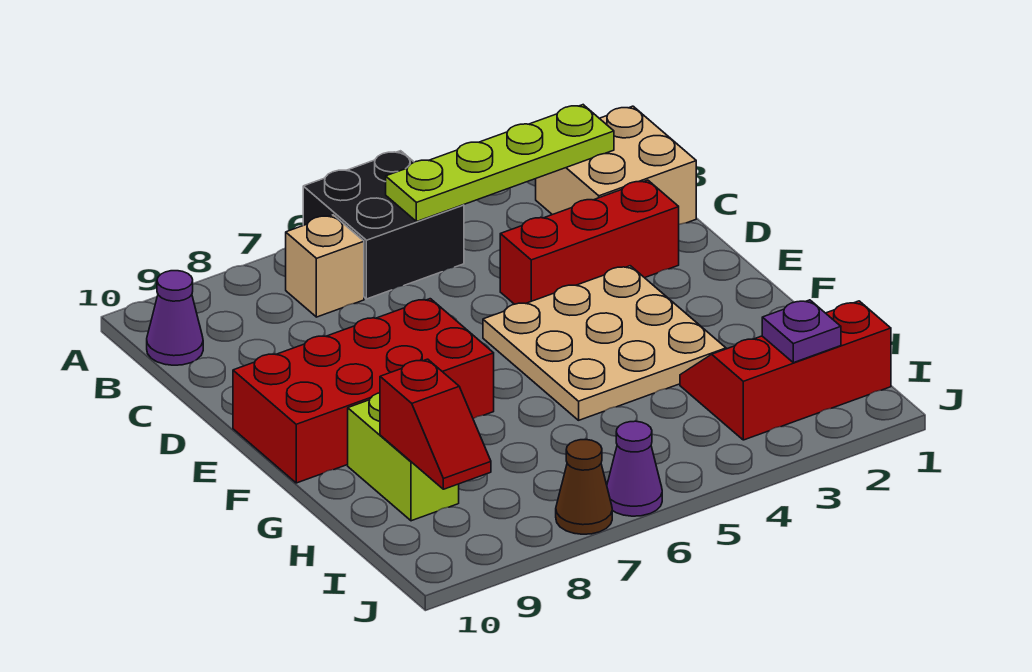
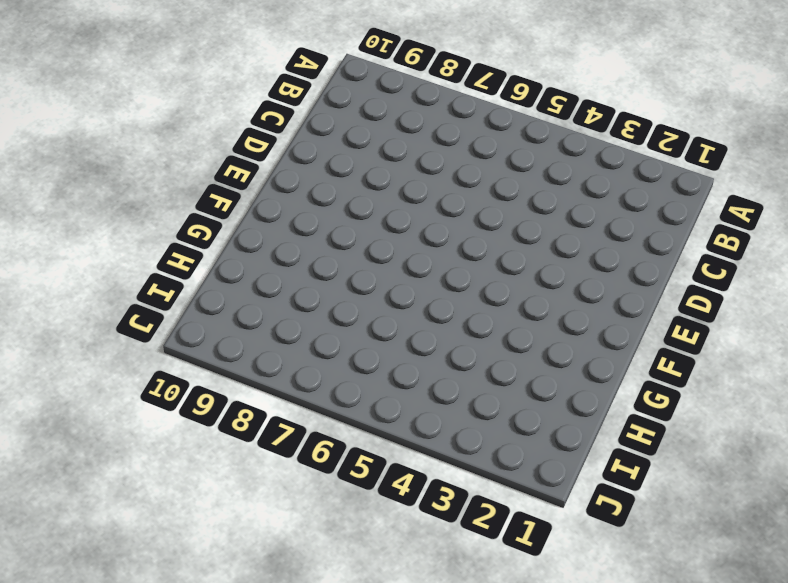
none -> black brick A5:B6 level 1
none -> tan brick B1:C2 level 1
none -> tan brick B7 level 1

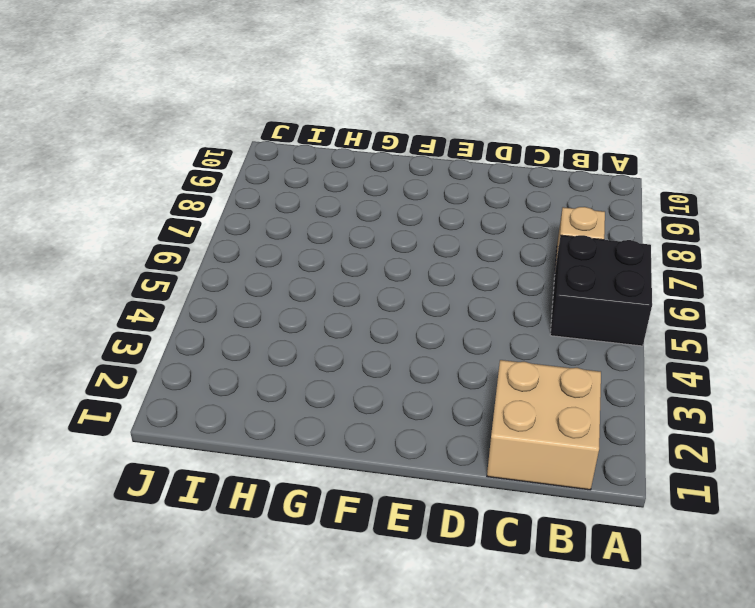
none -> purple cone B10 level 1
none -> red brick D2:D4 level 1
none -> tan plate E3:G5 level 1

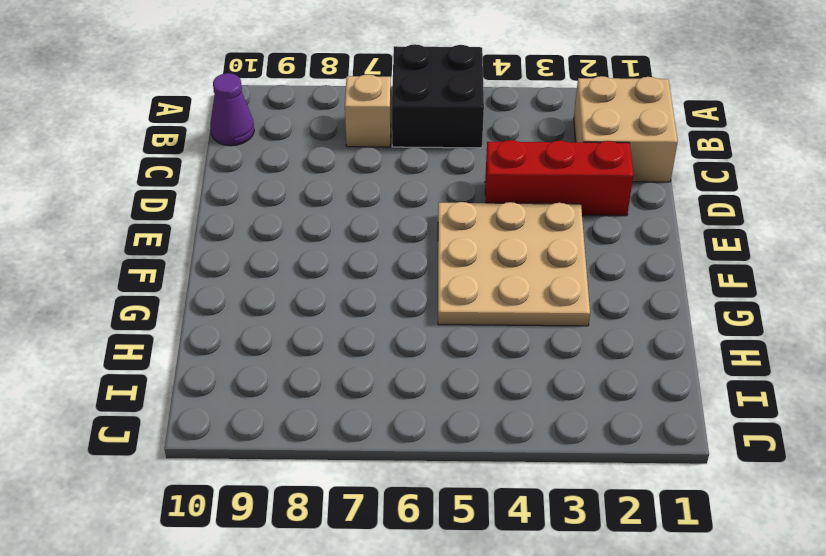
none -> red brick E7:F10 level 1
none -> lime brick G9:H9 level 1
none -> red slope H1:I3 level 1 top I

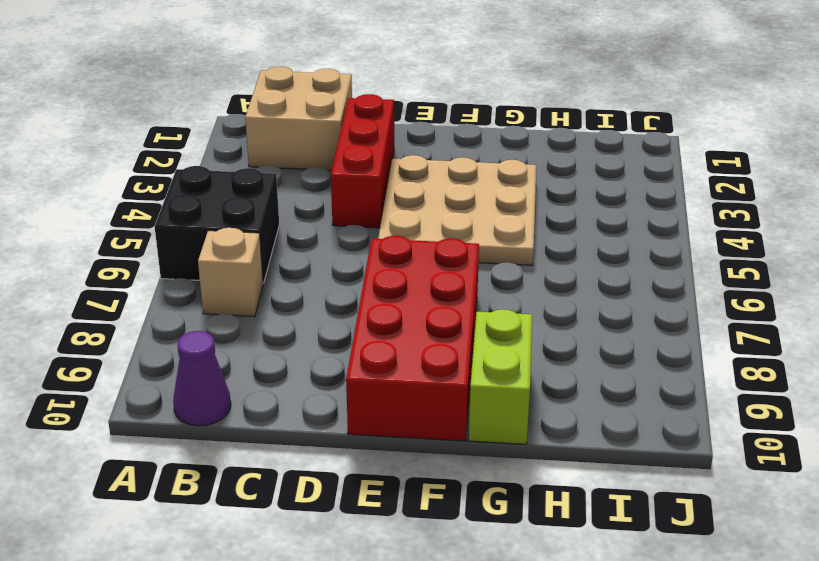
lime brick G9:G10 level 1 -> lime brick G9:H9 level 1
none -> red slope H1:I3 level 1 top I
none -> purple cone J6 level 1
none -> brown cone J7 level 1

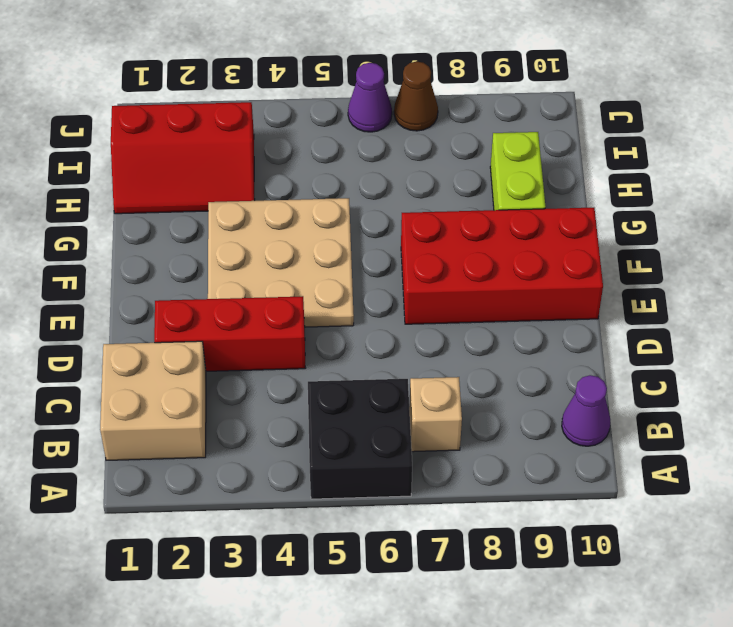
none -> lime plate B2:B5 level 2
none -> red slope H9:I9 level 2 top H
none -> purple plate I2 level 2

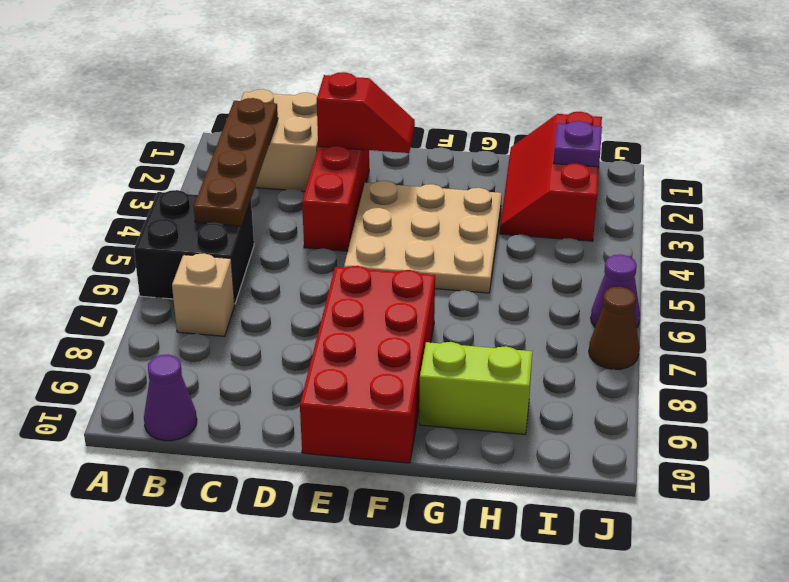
brown plate B2:B5 level 2 -> lime plate B2:B5 level 2
red slope D2:E2 level 2 top D -> red slope H9:I9 level 2 top H

